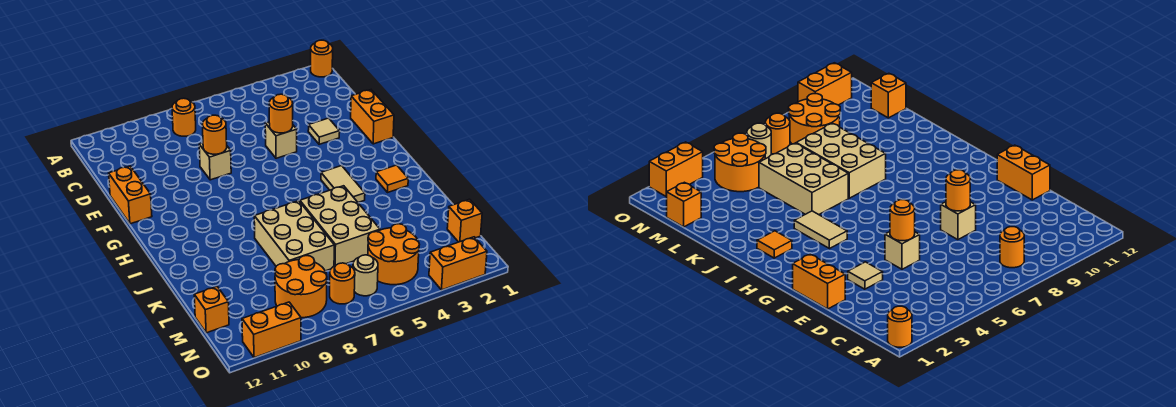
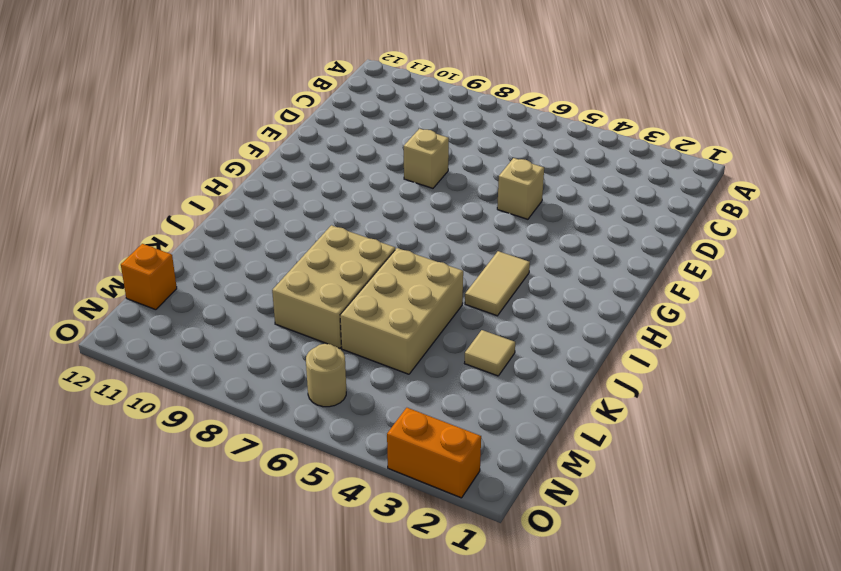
tan tile K3 level 1 -> tan tile E3 level 1
none -> orange round brick A1 level 1
none -> orange round brick B8 level 1
none -> orange brick E1:F1 level 1

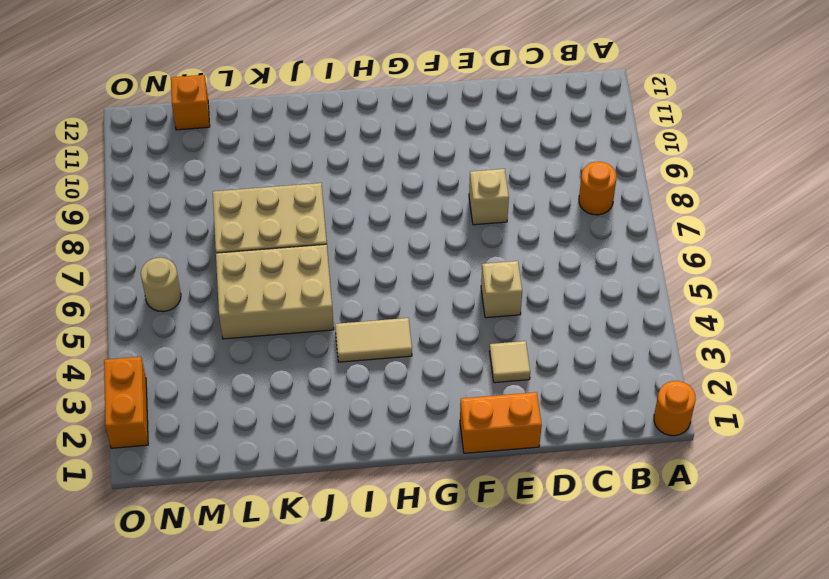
none -> orange brick E12:F12 level 1
none -> orange tile I2 level 1
none -> orange brick M1 level 1

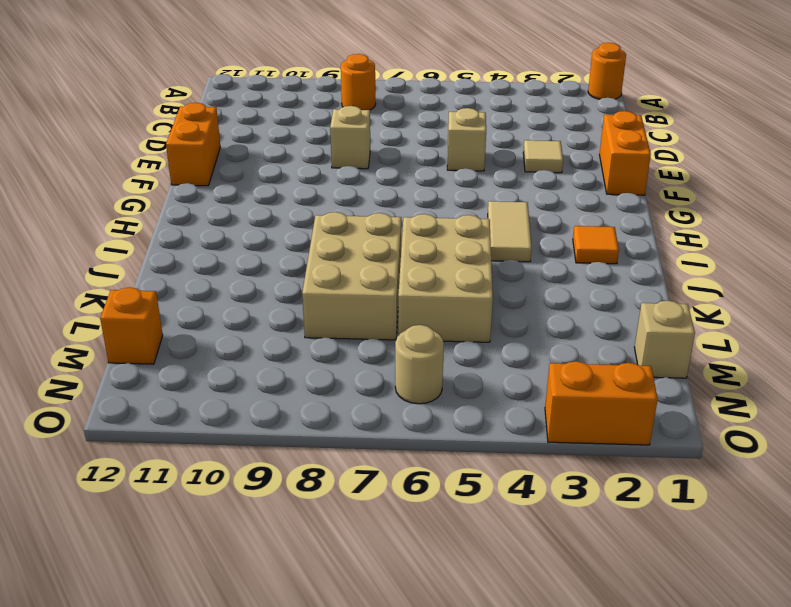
tan brick M1 level 1 -> orange brick M1 level 1
none -> orange round brick M4:N5 level 1
none -> orange round brick M8:N9 level 1
none -> orange round brick N7 level 1

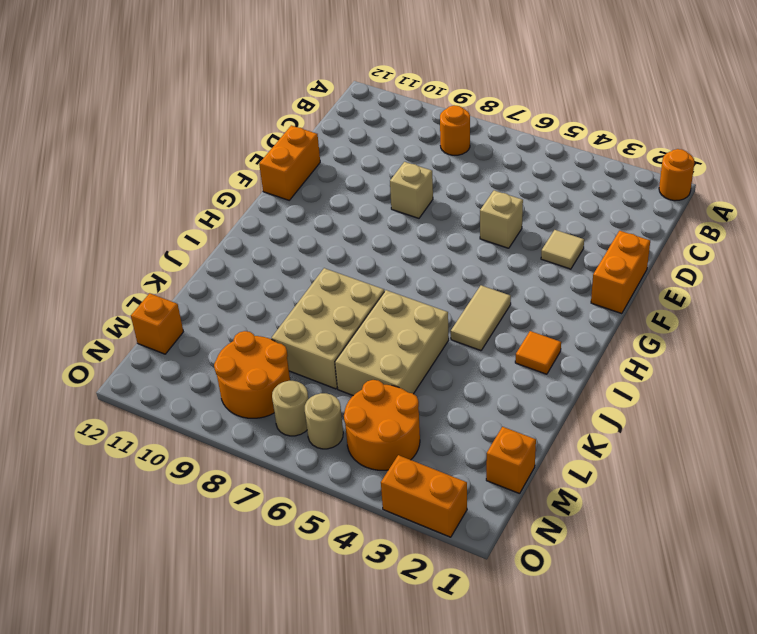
tan round brick N7 level 1 -> orange round brick N7 level 1
none -> orange brick O10:O11 level 1
none -> orange round brick E5 level 2
none -> orange round brick E8 level 2

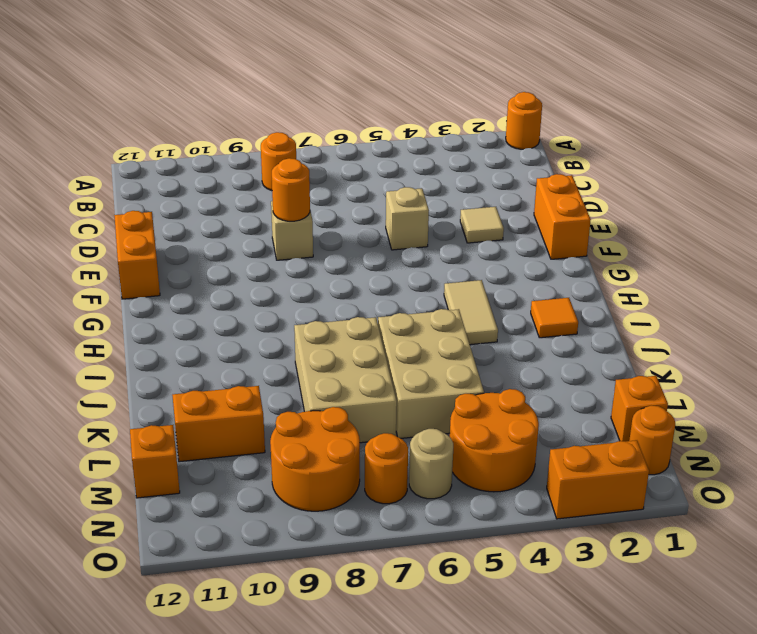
orange brick L10:L11 level 1 -> orange brick O10:O11 level 1
orange round brick N1 level 1 -> orange round brick E5 level 2

